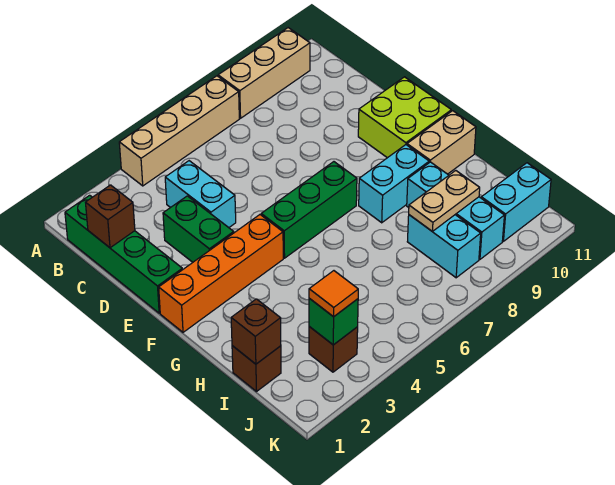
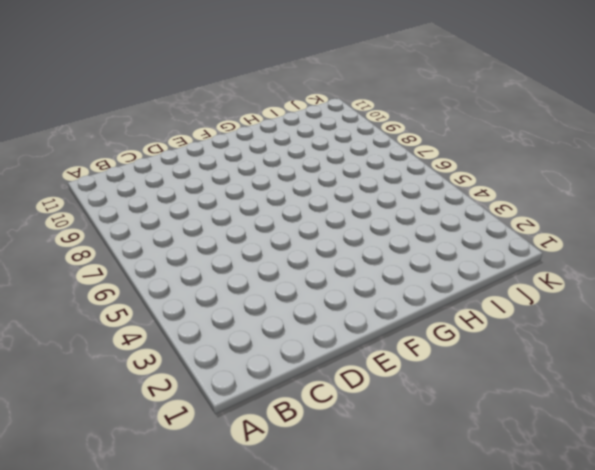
none -> tan brick A4:A7 level 1
none -> tan brick A8:A10 level 1
none -> green brick B1:E1 level 1

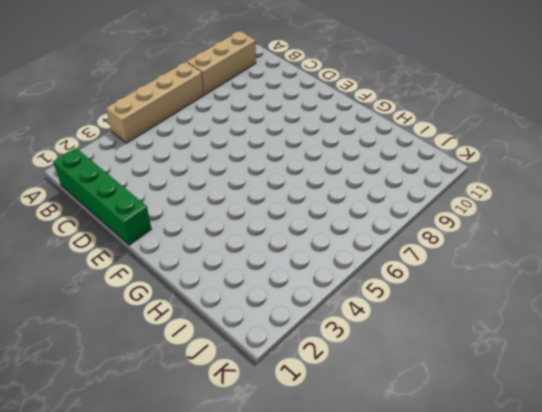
none -> cyan brick C4:D4 level 1
none -> green brick D3:E3 level 1
none -> lime brick E10:F11 level 1

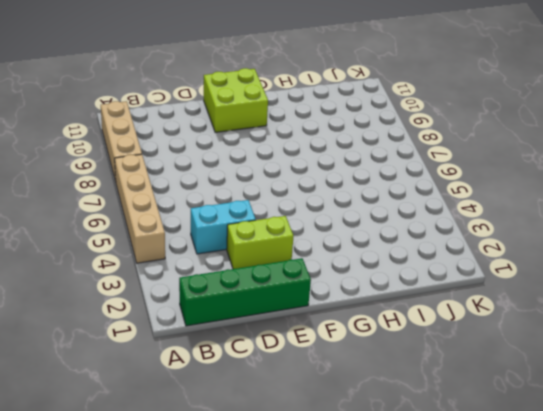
lime brick D3:E3 level 1 -> green brick D3:E3 level 1
none -> orange brick F1:F4 level 1
none -> green brick F5:F7 level 1
none -> cyan brick G8:G9 level 1

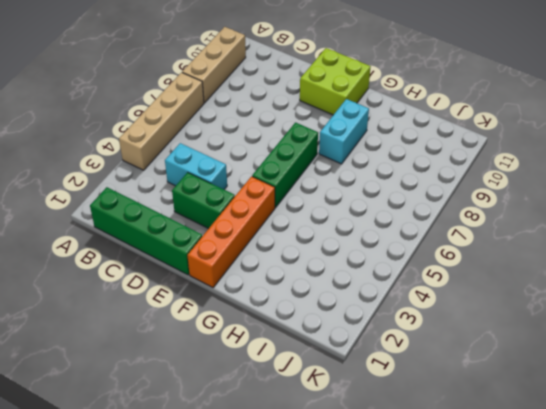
none -> tan brick G10:G11 level 1
none -> cyan brick H9:J9 level 1
none -> brown brick I1 level 1

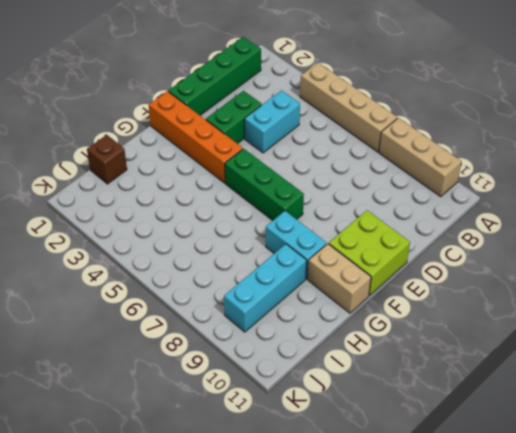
none -> cyan brick I8:J8 level 1
none -> brown brick J3 level 1
none -> cyan brick J10:J11 level 1

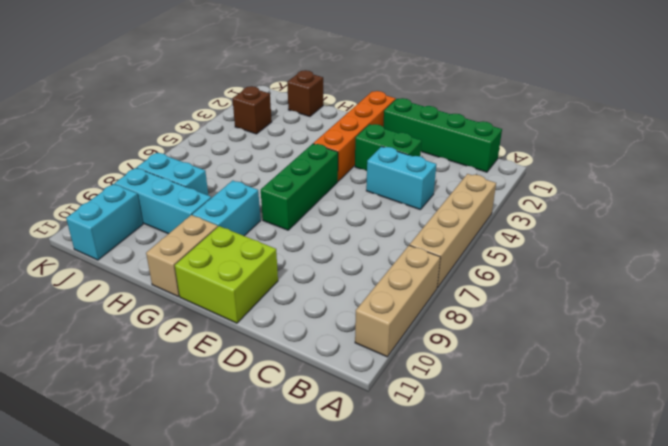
none -> brown brick C1 level 2
none -> brown brick I1 level 2
none -> tan plate I8:I9 level 2

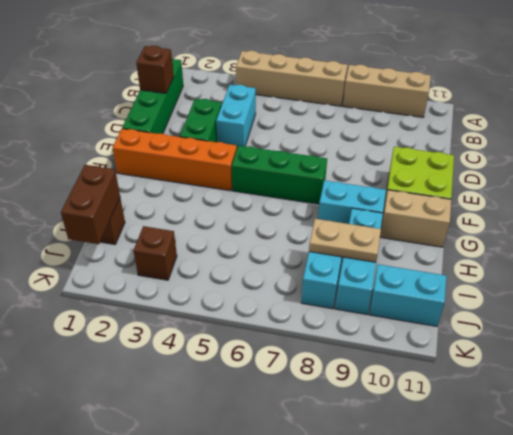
brown brick I1:J1 level 2 -> brown brick I1 level 2
none -> green brick J3 level 2
none -> orange tile J3 level 3

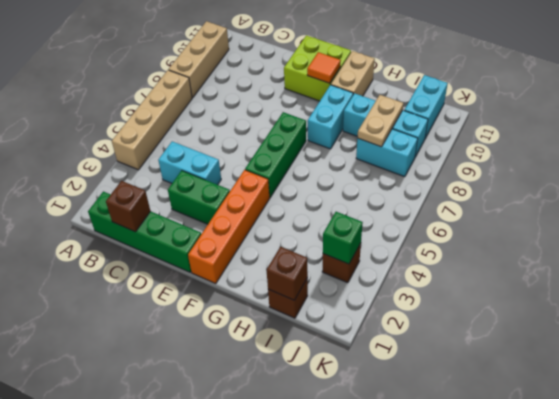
orange tile F10 level 2 -> orange tile J3 level 3

